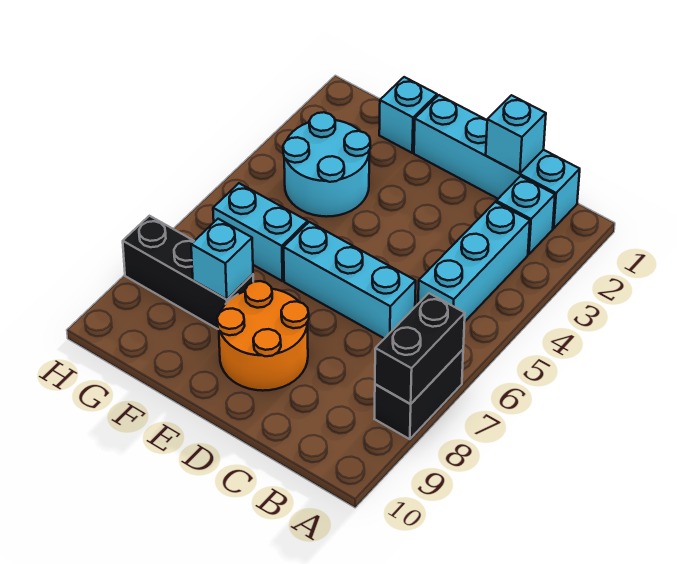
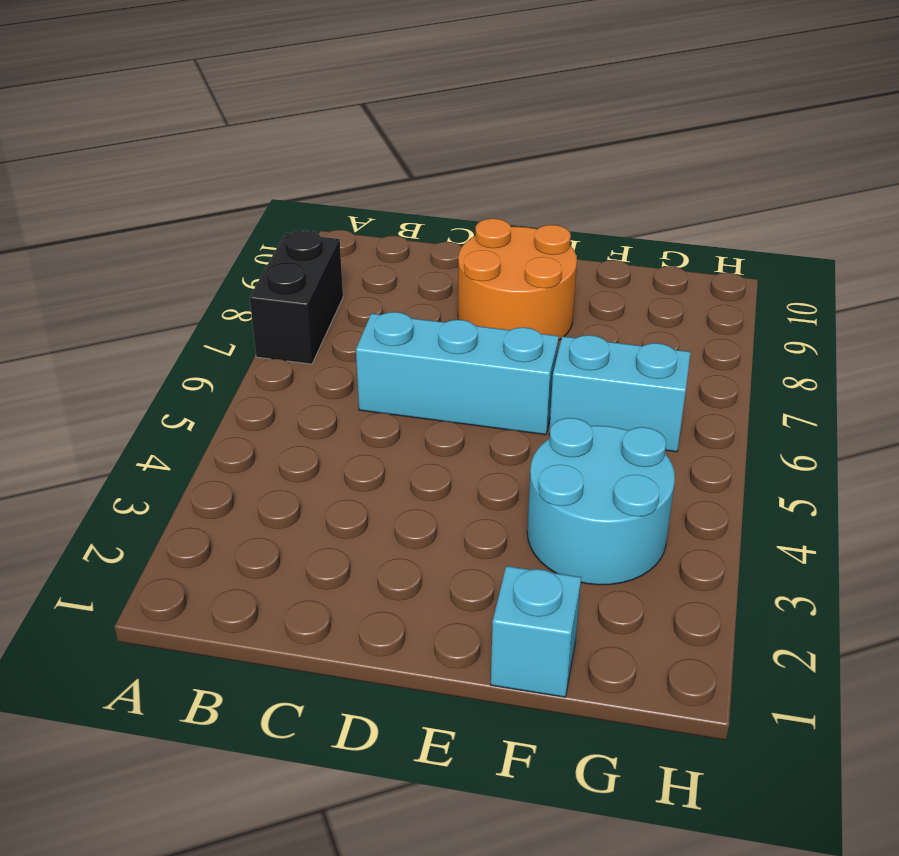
none -> cyan brick B1:E1 level 1
none -> cyan brick B2 level 1
none -> cyan brick B3:B5 level 1

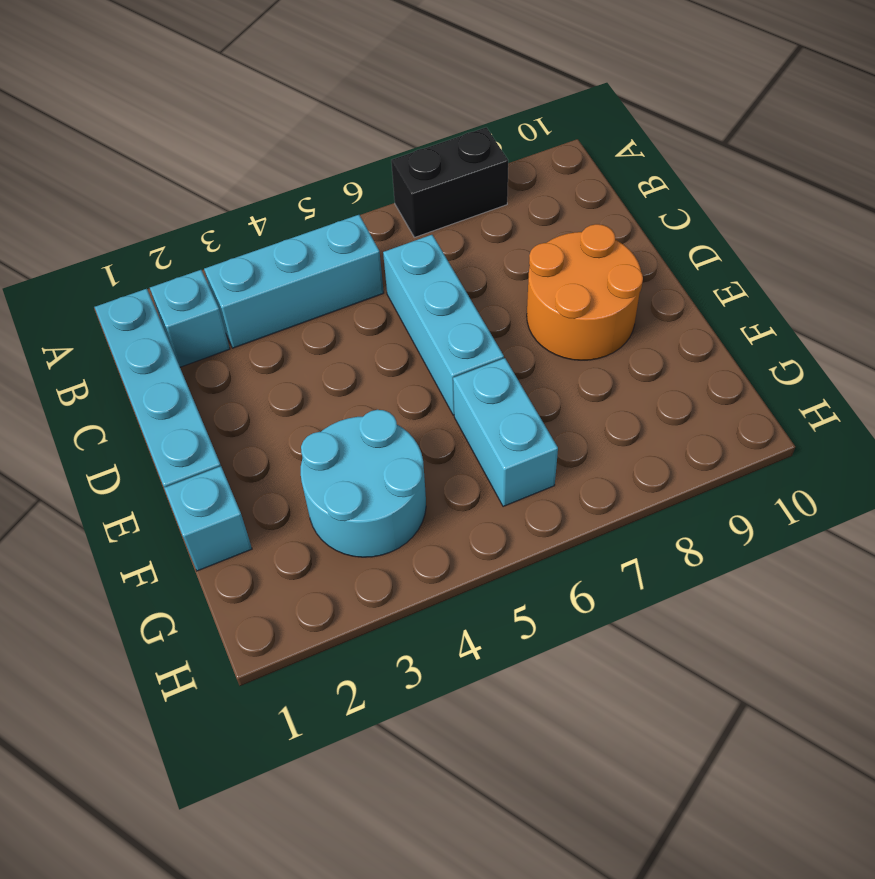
none -> black brick F8:H8 level 1
none -> black brick A7:A8 level 2
none -> cyan brick C1 level 2

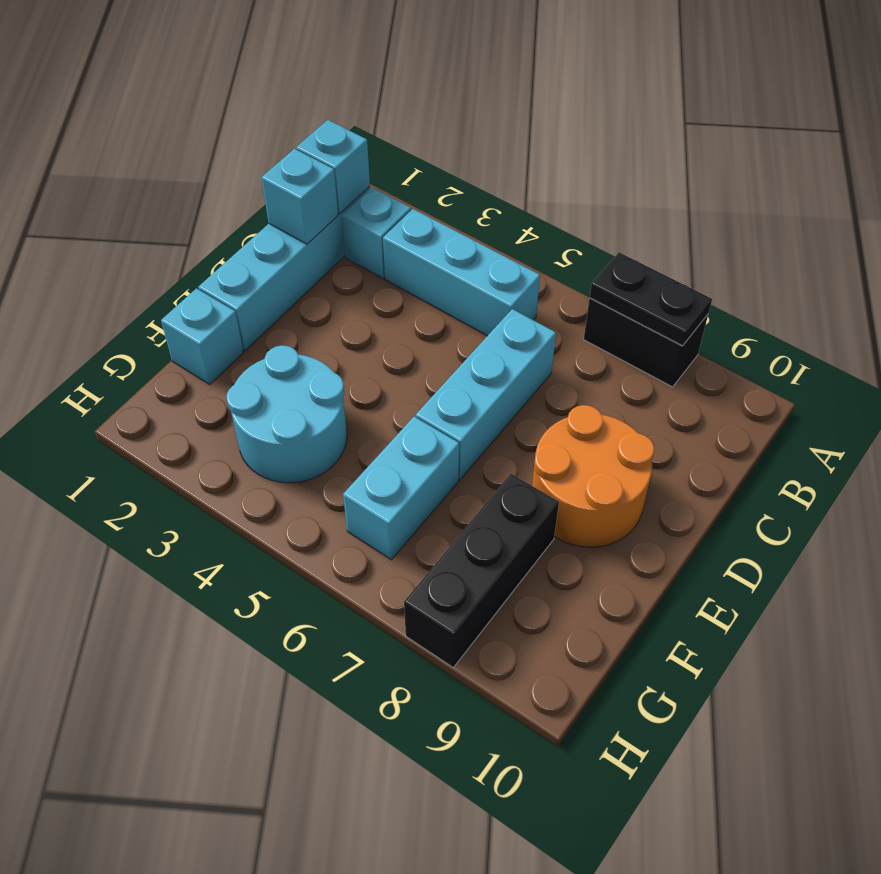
black plate A7:A8 level 2 -> black brick A7:A8 level 2
cyan brick B1 level 2 -> cyan brick F8 level 2

